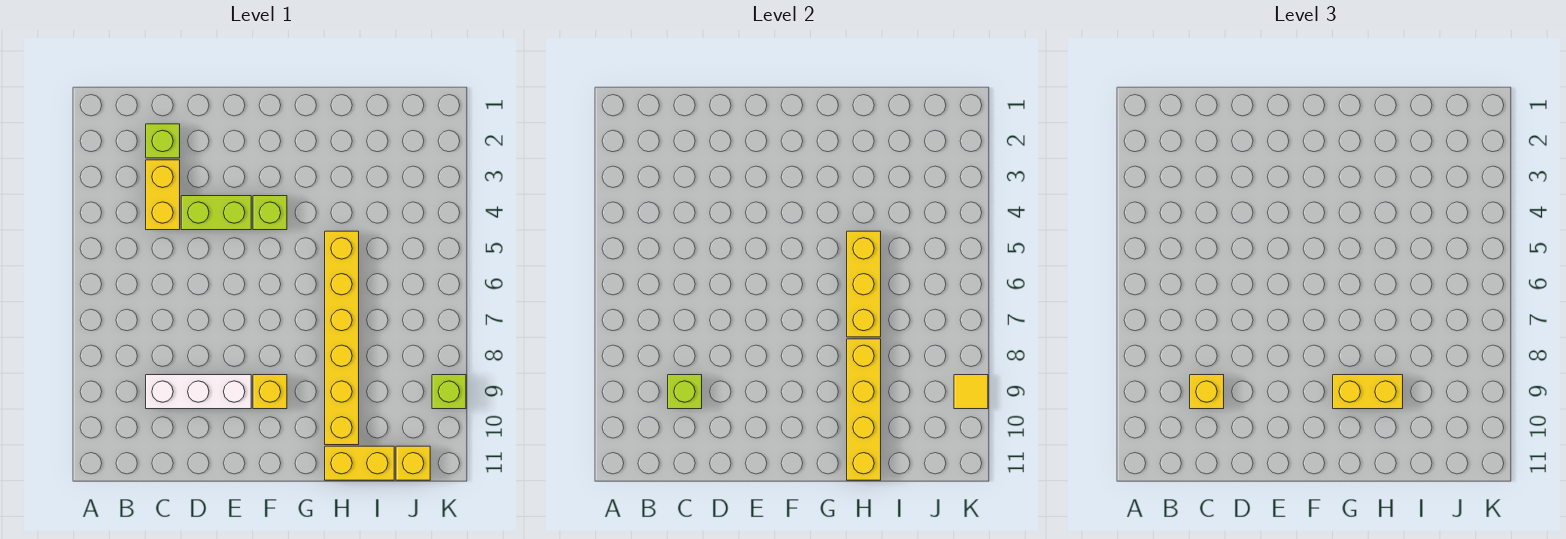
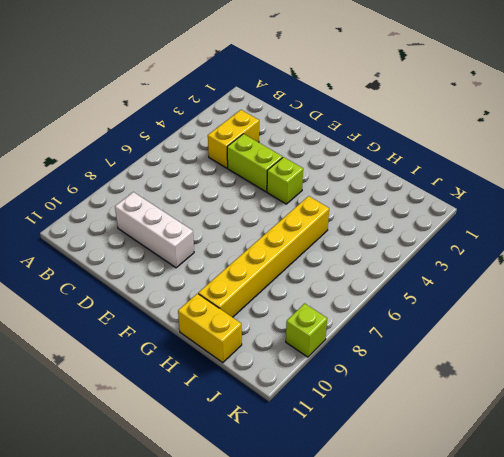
none -> lime brick C2 level 1
none -> yellow brick F9 level 1
none -> yellow brick J11 level 1

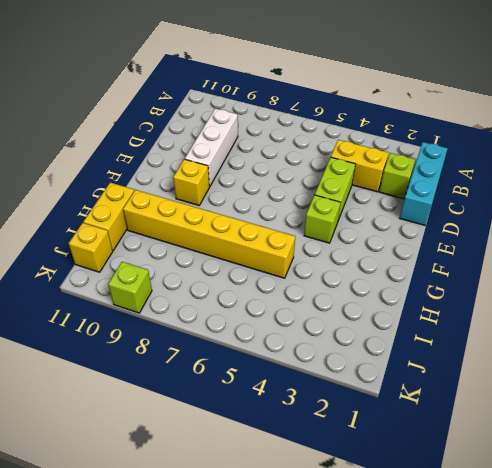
cyan brick B1:D1 level 1 -> none
none -> lime brick C9 level 2
none -> yellow brick H5:H7 level 2
none -> yellow brick H8:H11 level 2

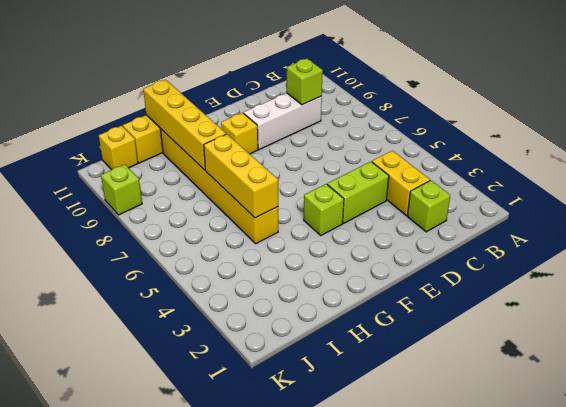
none -> yellow tile K9 level 2
none -> yellow brick C9 level 3
none -> yellow brick G9:H9 level 3

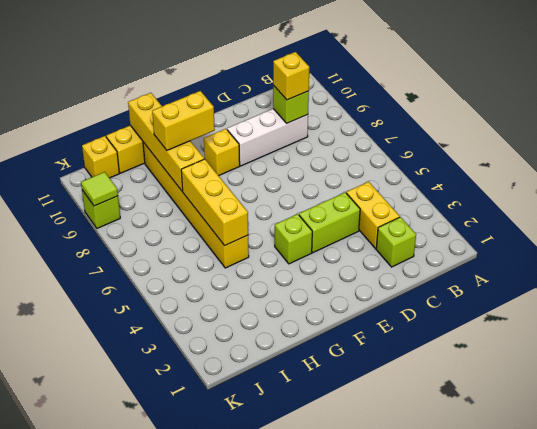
lime tile K9 level 2 -> yellow tile K9 level 2

